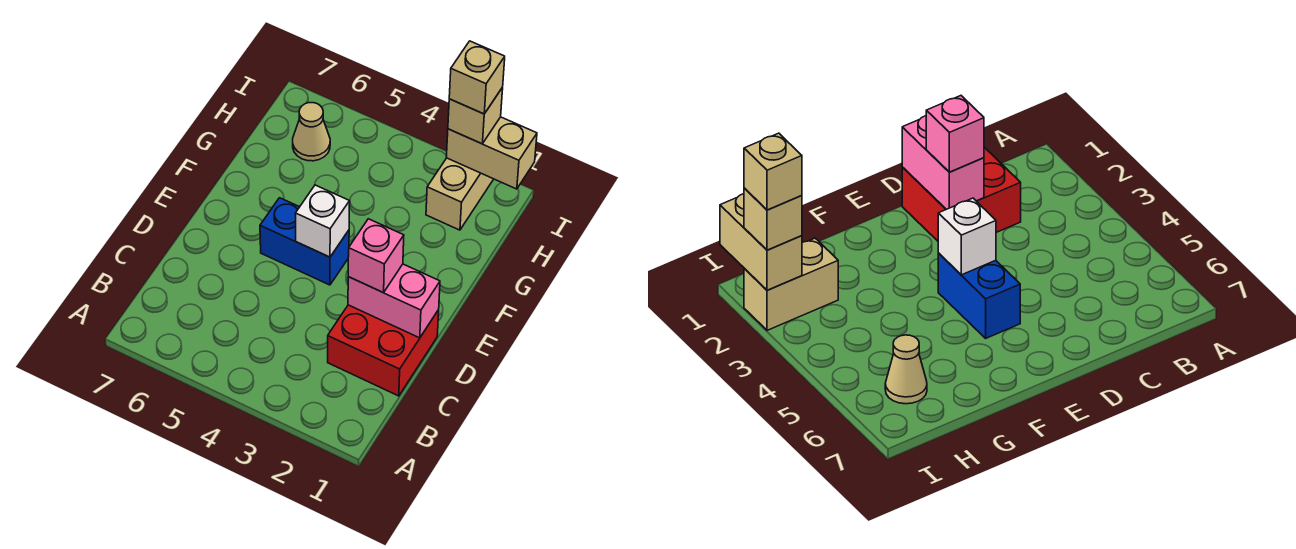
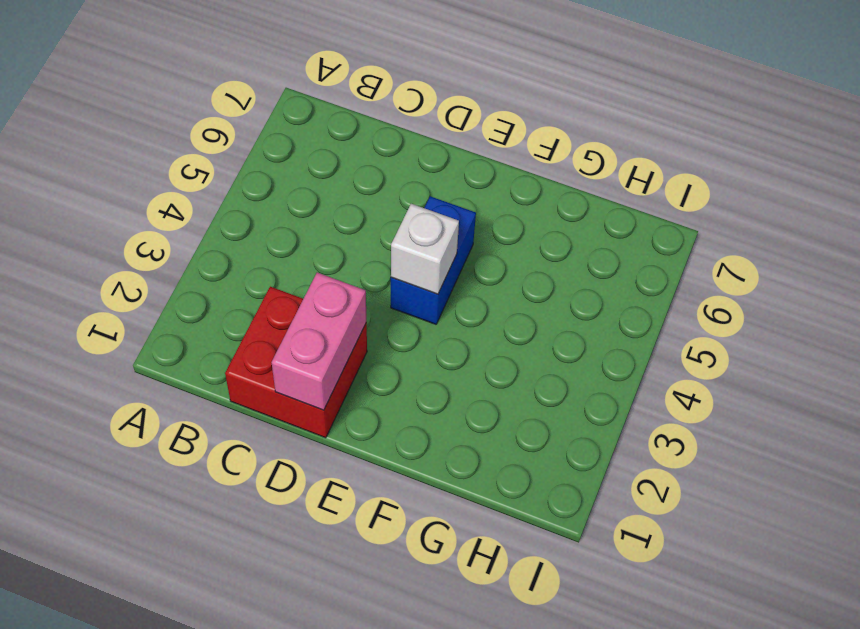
none -> tan brick H2:I2 level 1
none -> tan cone H6 level 1

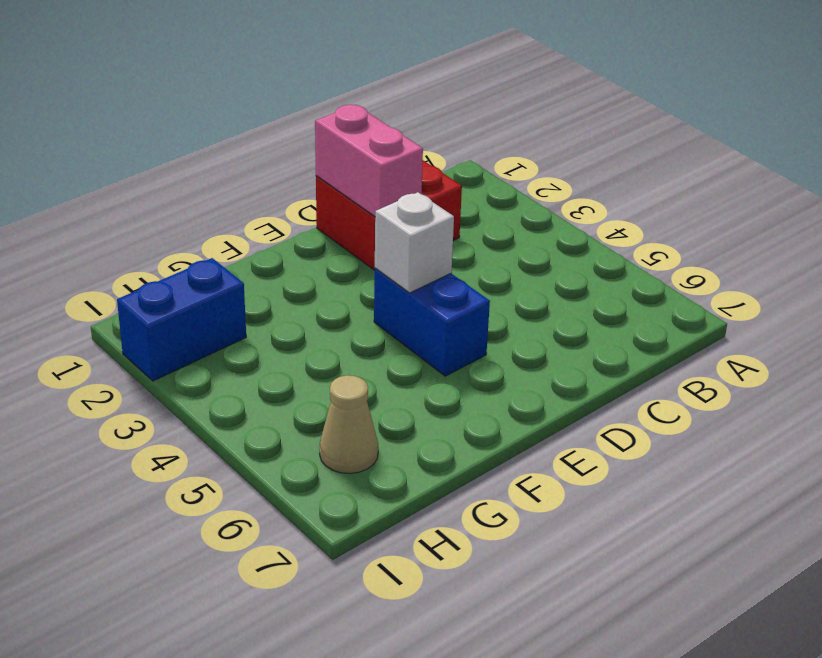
blue brick H2:I2 level 1 -> tan brick H2:I2 level 1
none -> tan brick I1:I2 level 2
none -> pink brick D2 level 3

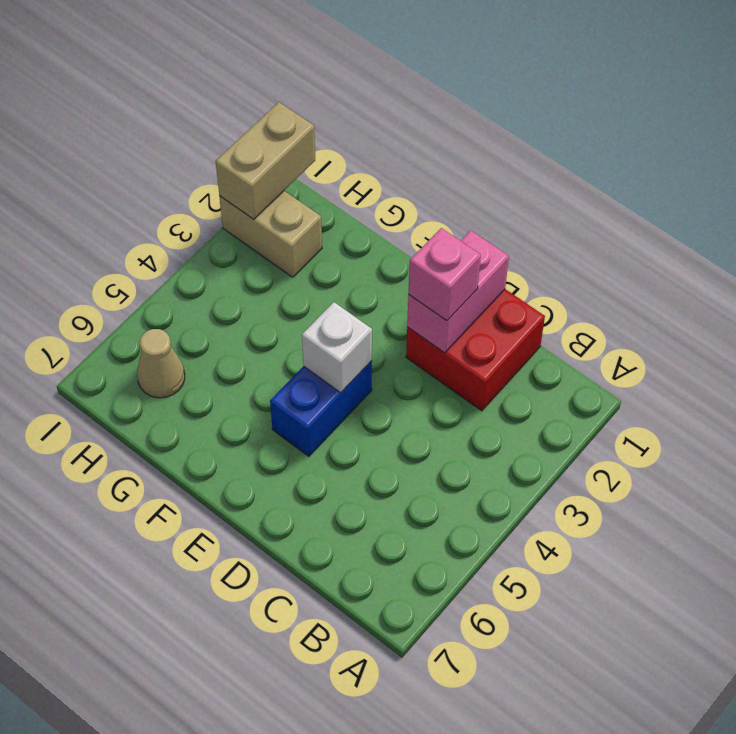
none -> tan brick I2 level 3
none -> tan brick I2 level 4

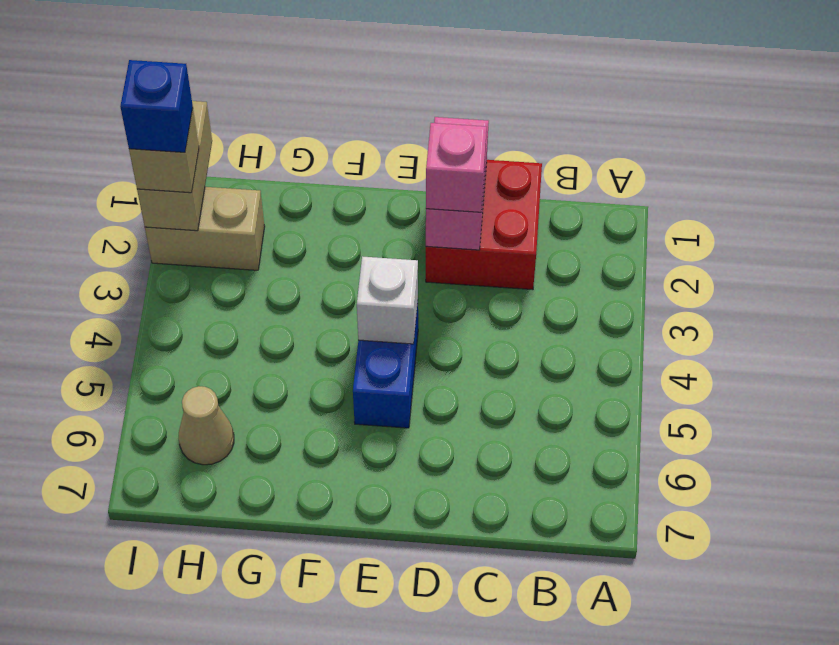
blue brick I2 level 4 -> tan brick I2 level 4

